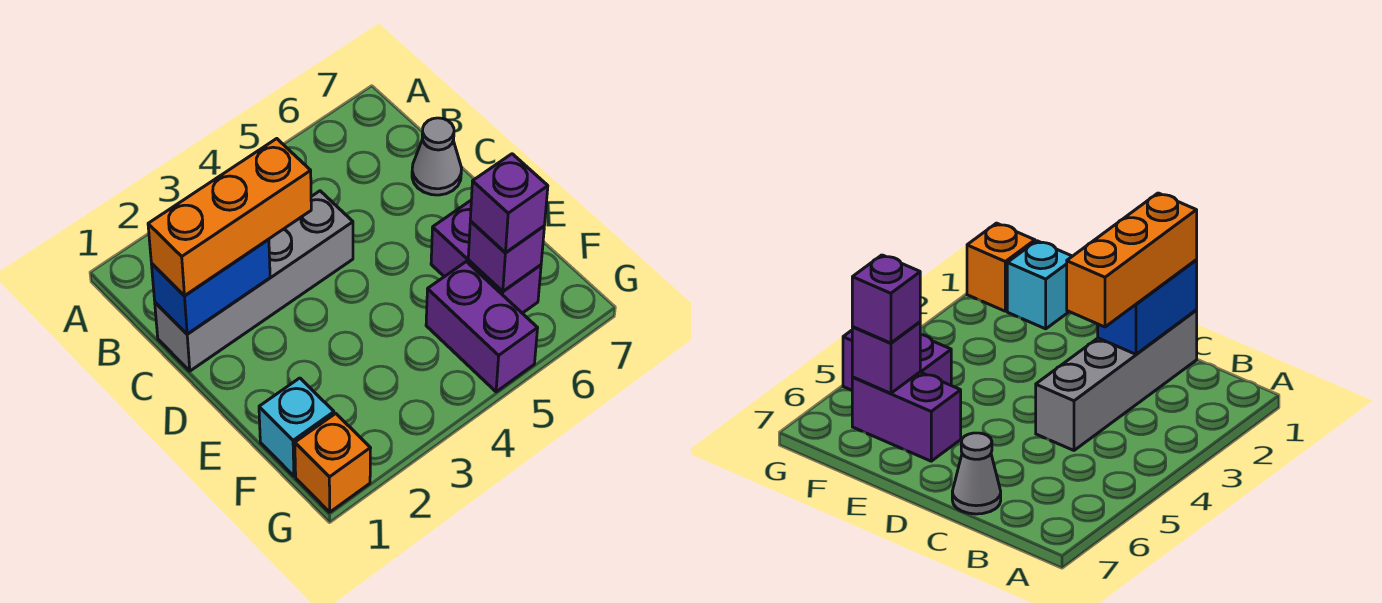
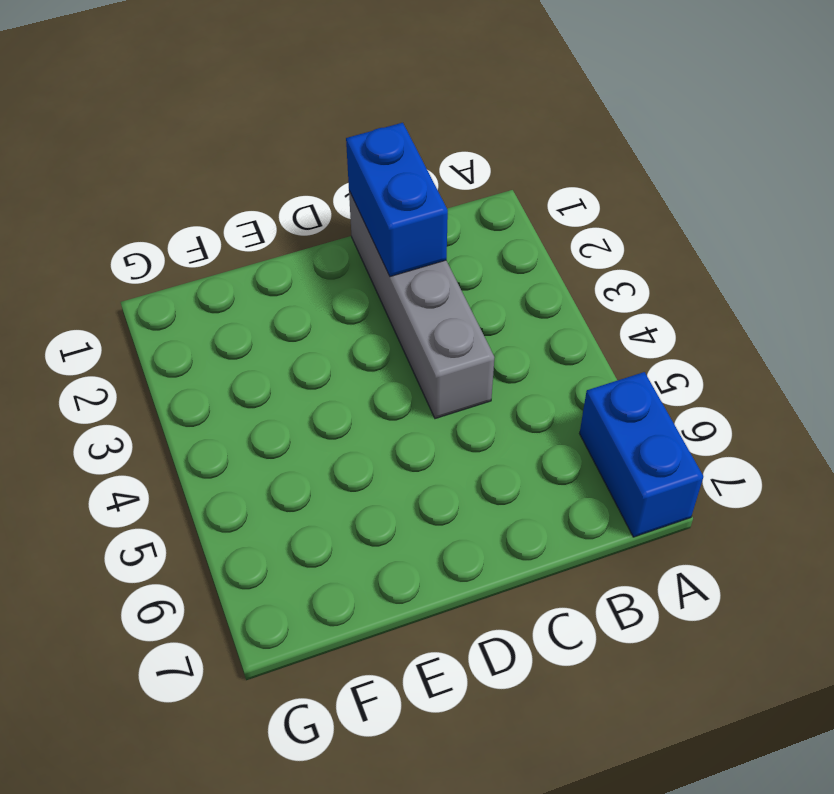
blue brick A6:A7 level 1 -> none
none -> grey cone C7 level 1
none -> purple brick E6:F6 level 1

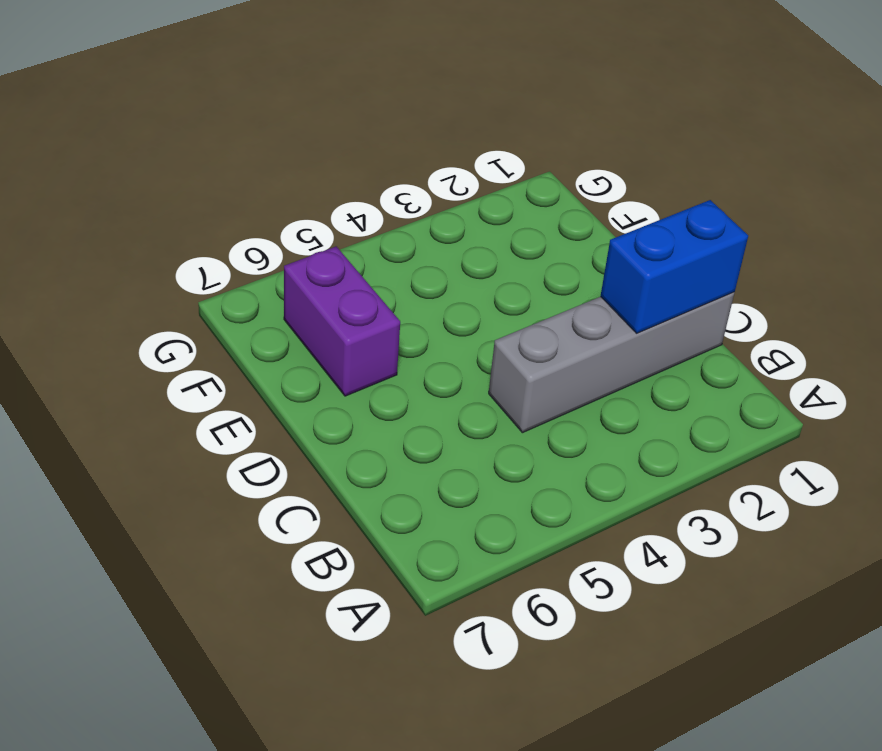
none -> grey cone C7 level 1
none -> cyan brick F1 level 1

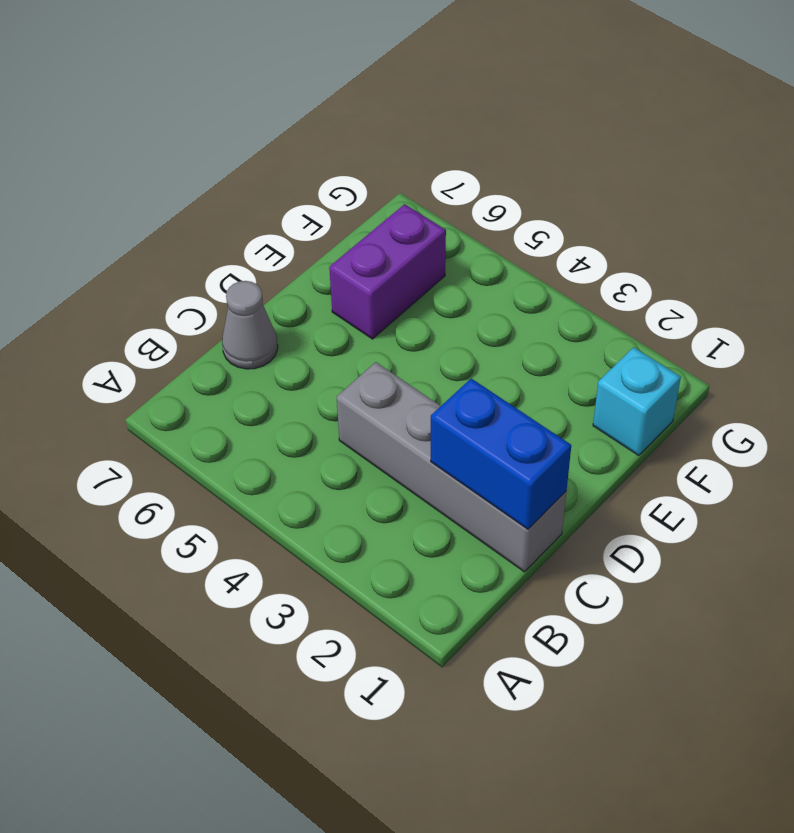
none -> purple brick F5:G5 level 1
none -> orange brick G1 level 1

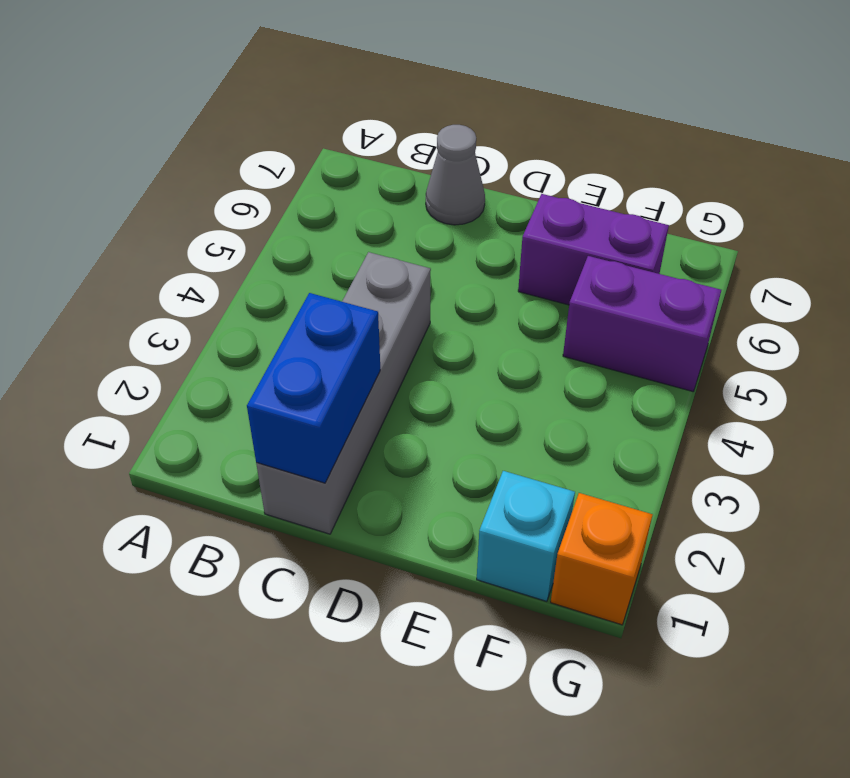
none -> purple brick F6 level 2
none -> orange brick C1:C3 level 3

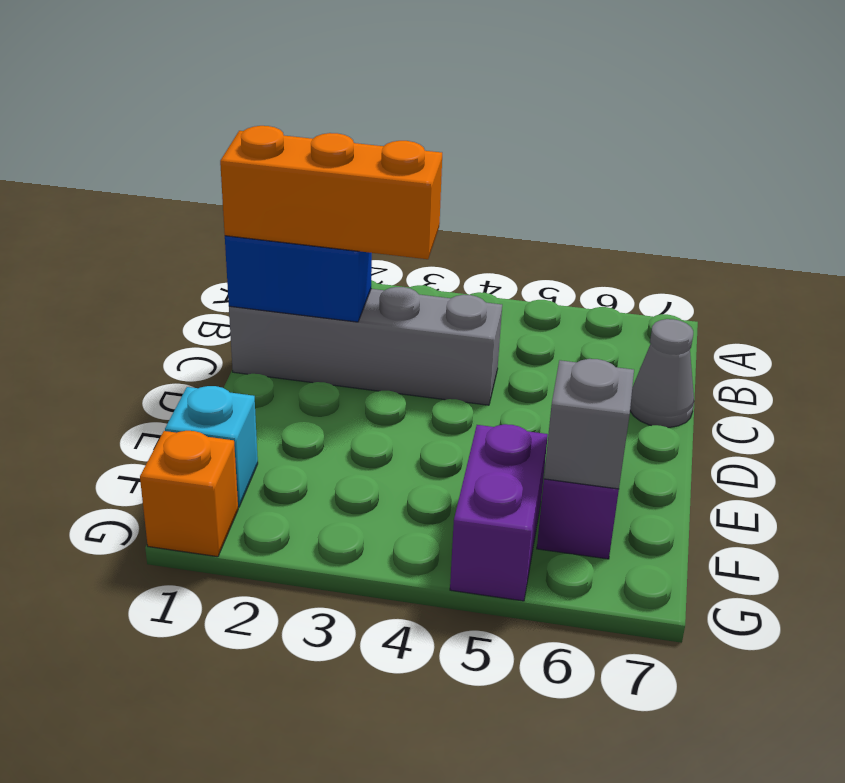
grey brick F6 level 2 -> purple brick F6 level 2
none -> purple brick F6 level 3

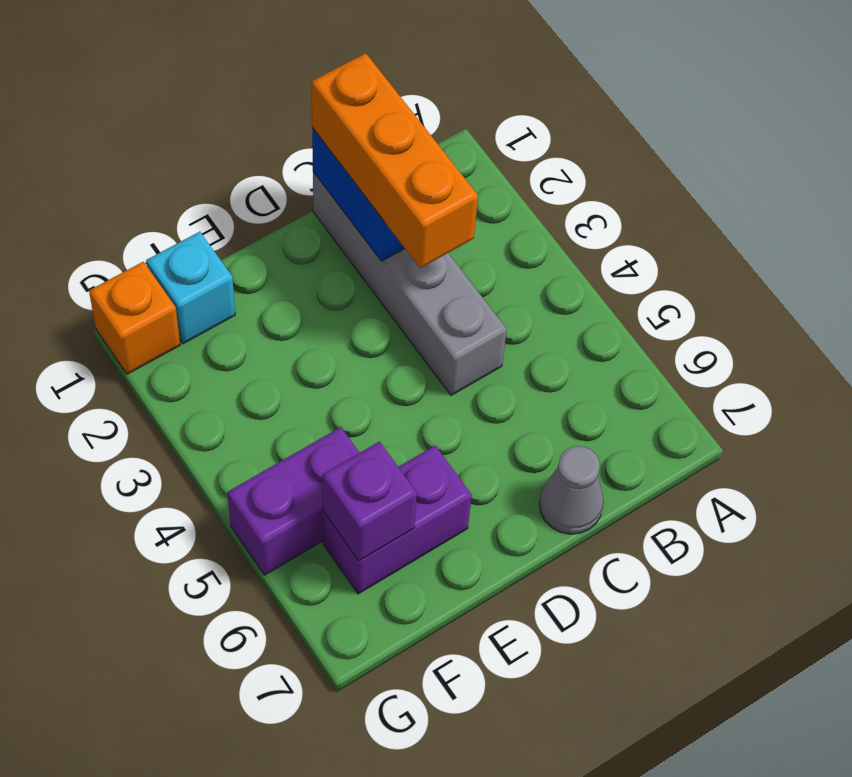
none -> purple brick F6 level 3

